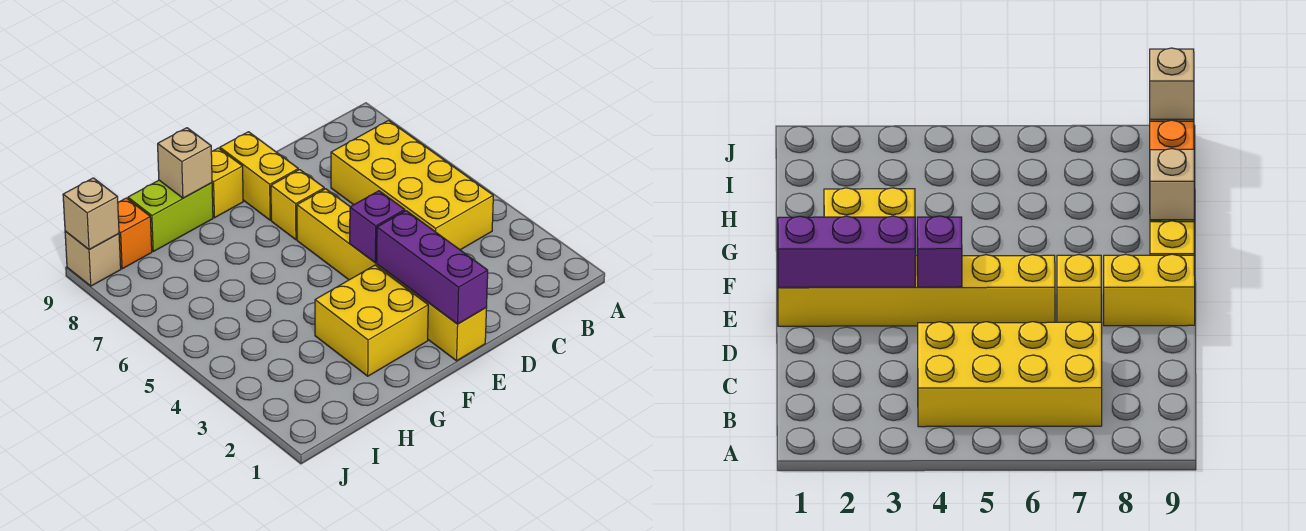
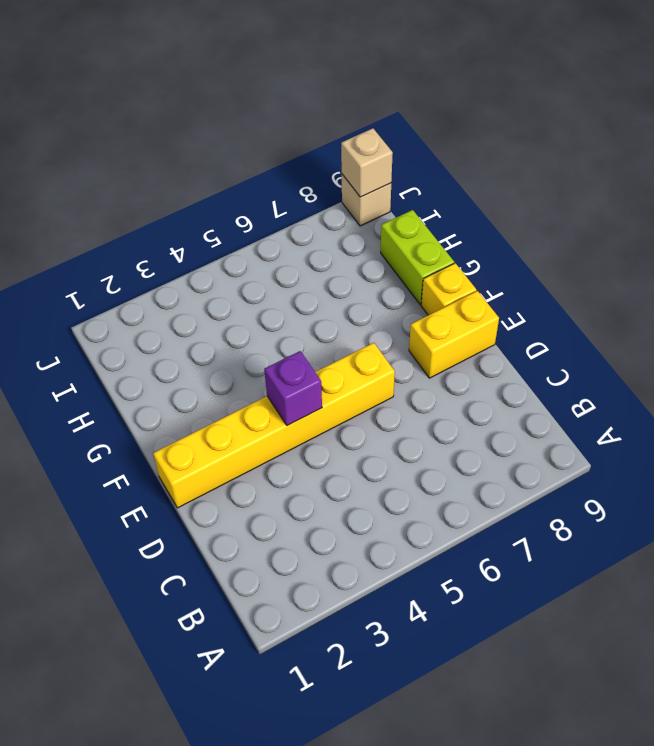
none -> yellow brick B4:C7 level 1
none -> yellow brick E7 level 1
none -> yellow brick F2:G3 level 1

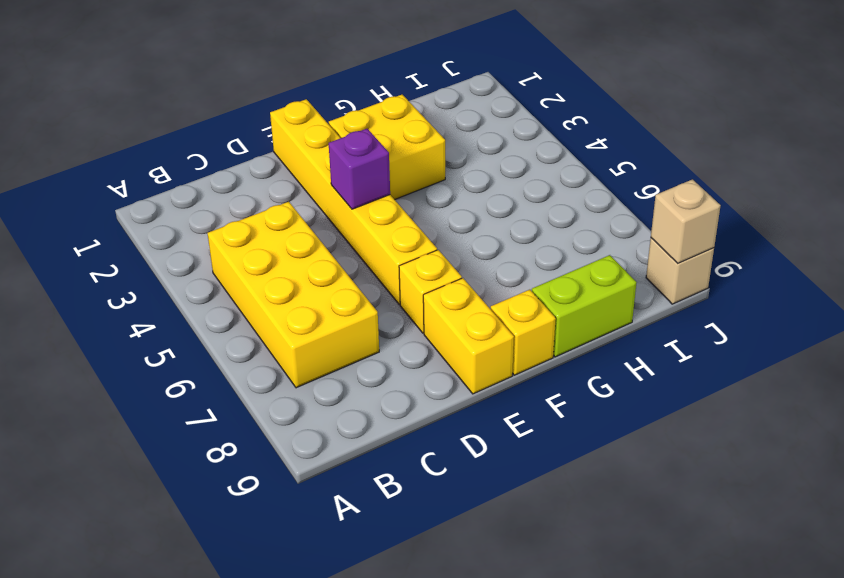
none -> orange brick I9 level 1
none -> purple brick E1:E3 level 2
none -> tan brick G9 level 2

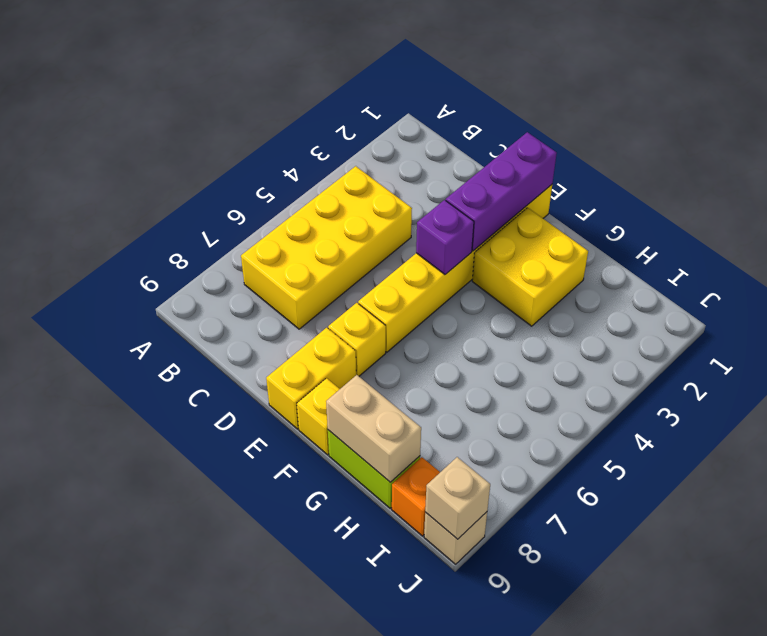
tan brick G9:H9 level 2 -> tan brick G9 level 2

